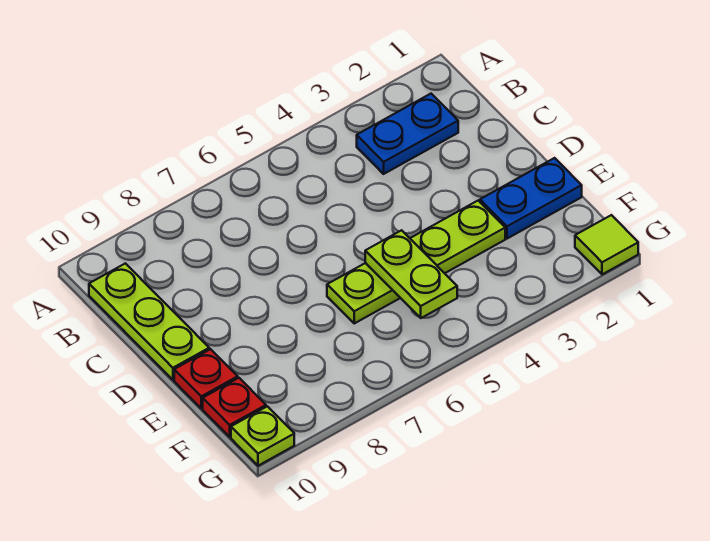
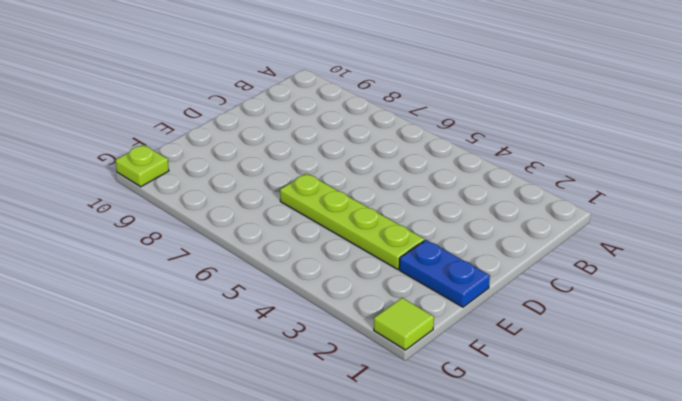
none -> blue plate B2:B3 level 1
none -> lime plate B10:D10 level 1

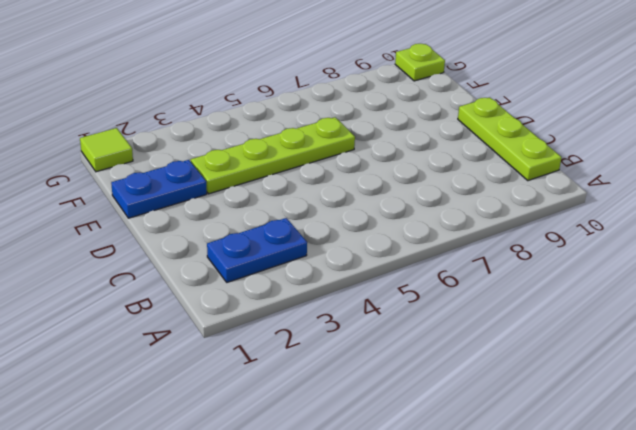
none -> red plate E10 level 1
none -> red plate F10 level 1

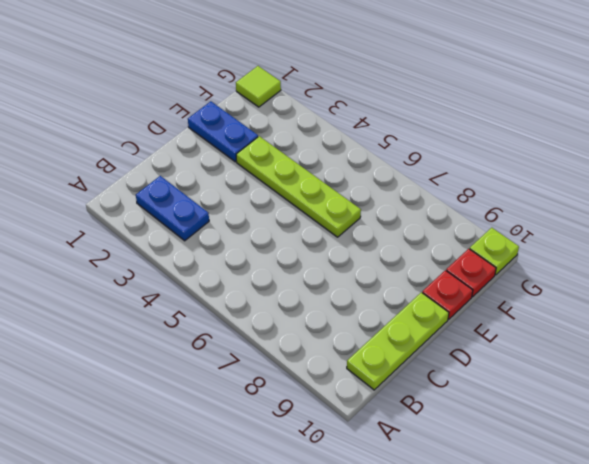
none -> lime plate E5:F5 level 2

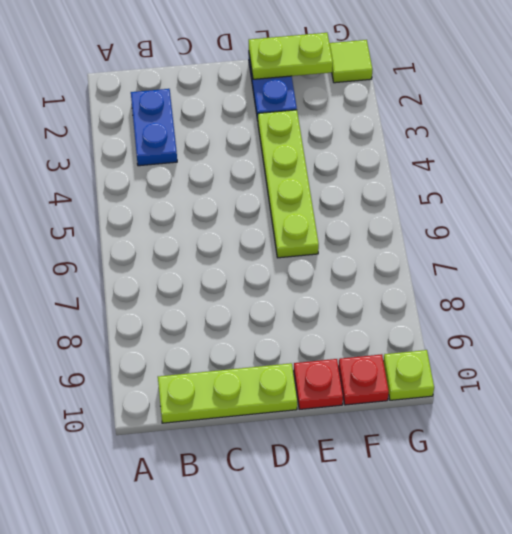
lime plate E1:F1 level 2 -> lime plate E5:F5 level 2

